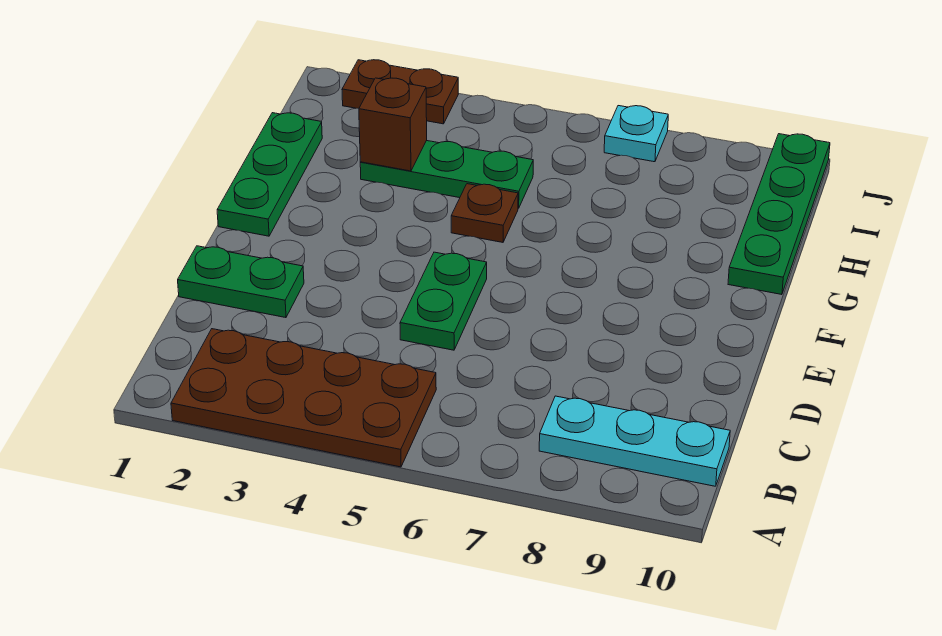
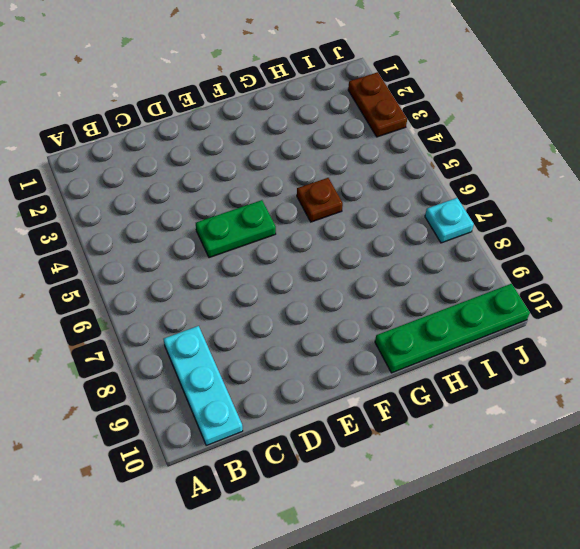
none -> brown plate A2:B5 level 1
none -> green plate D1:D2 level 1

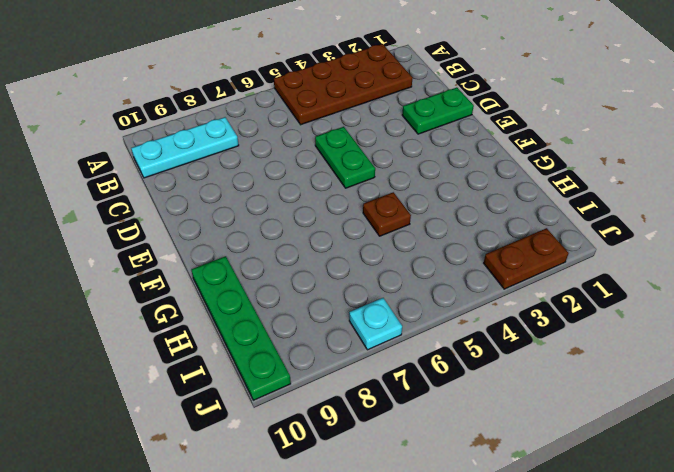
none -> green plate F1:H1 level 1
none -> green plate H3:H5 level 1

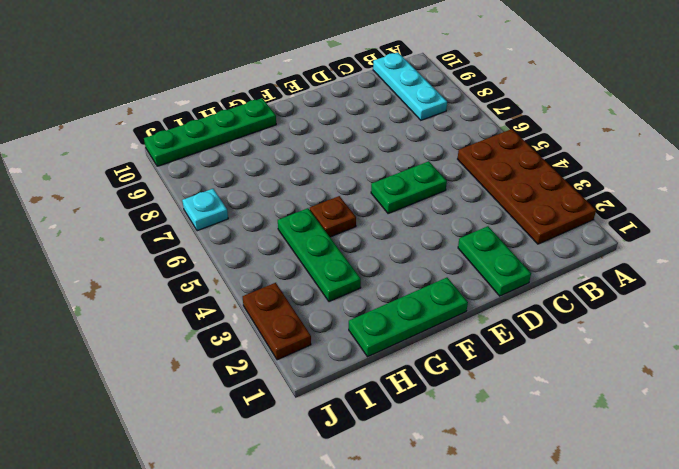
none -> brown brick H3 level 2

